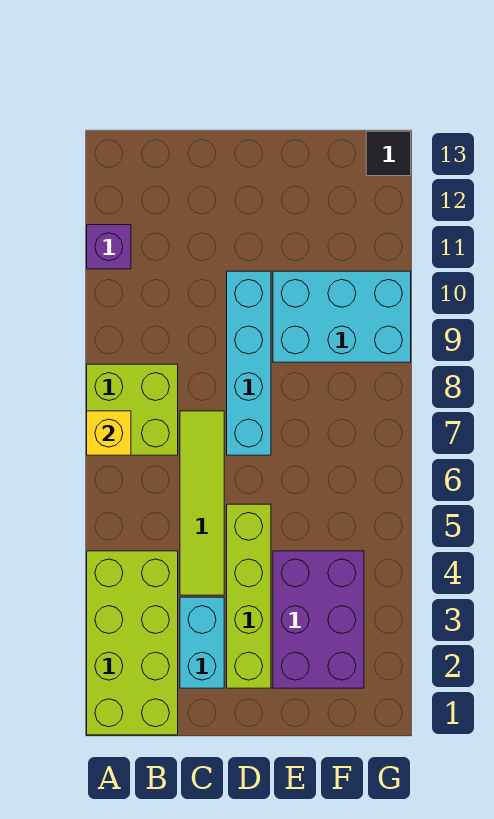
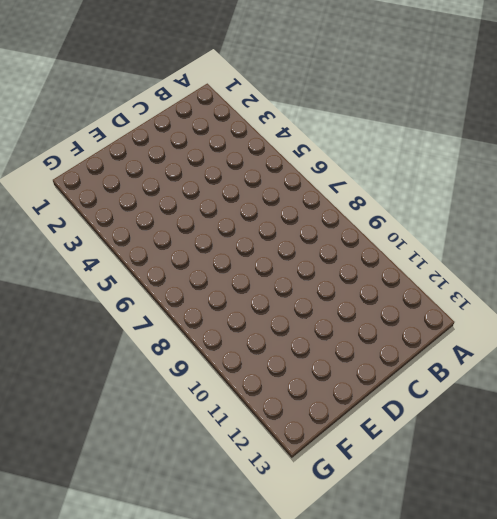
none -> lime brick A1:B4 level 1
none -> lime brick A7:B8 level 1

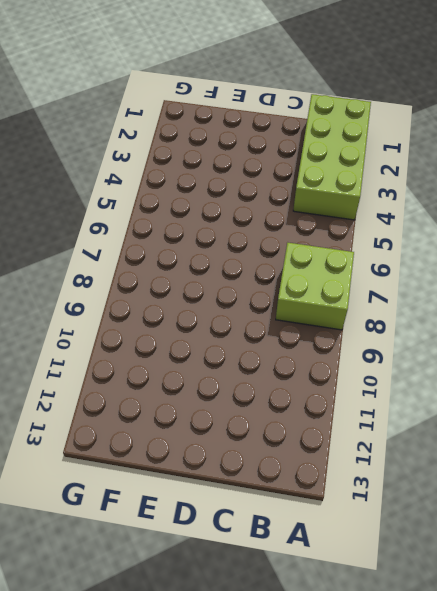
none -> purple brick A11 level 1
none -> cyan brick C2:C3 level 1

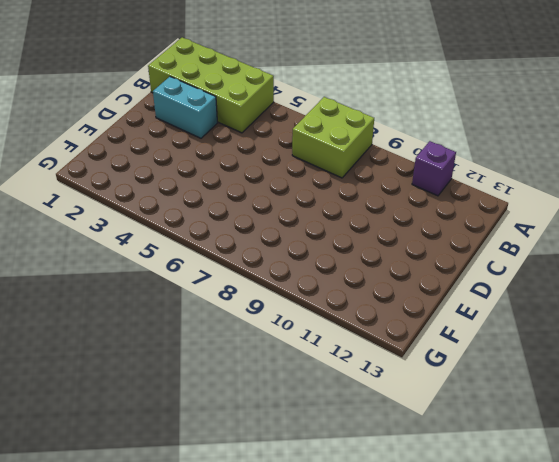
none -> lime tile C4:C7 level 1
none -> lime brick D2:D5 level 1

